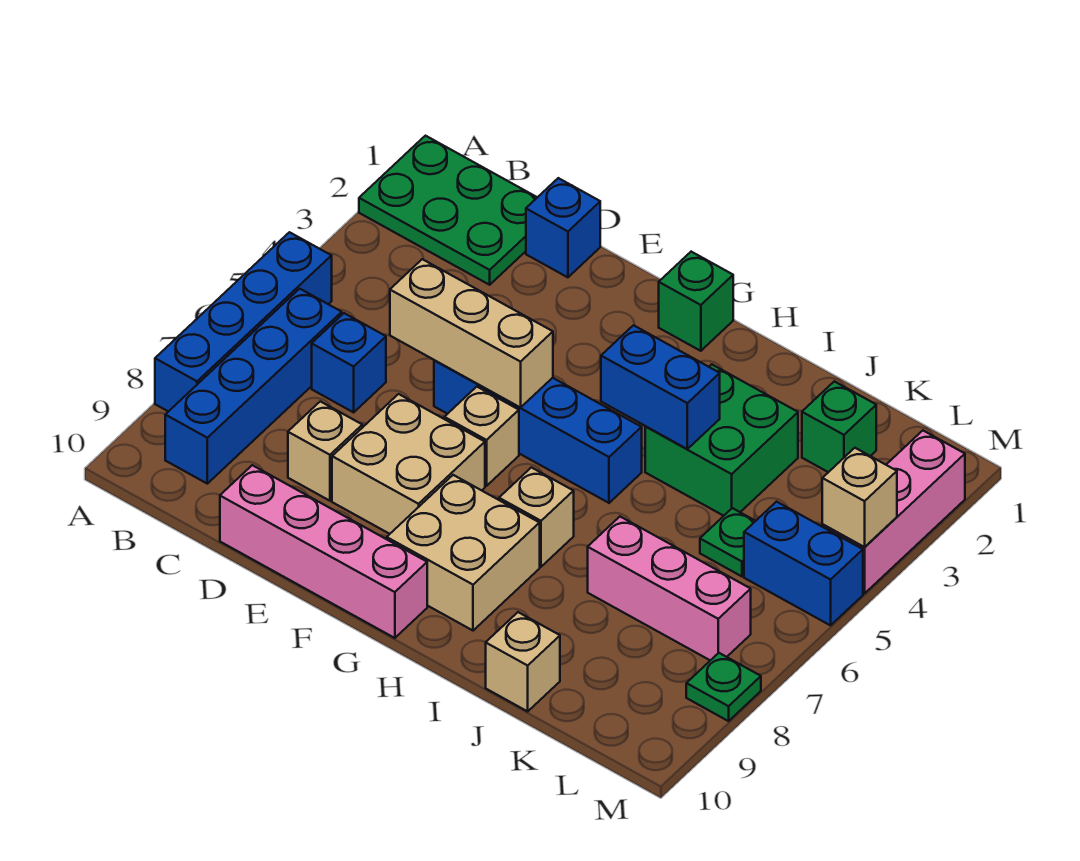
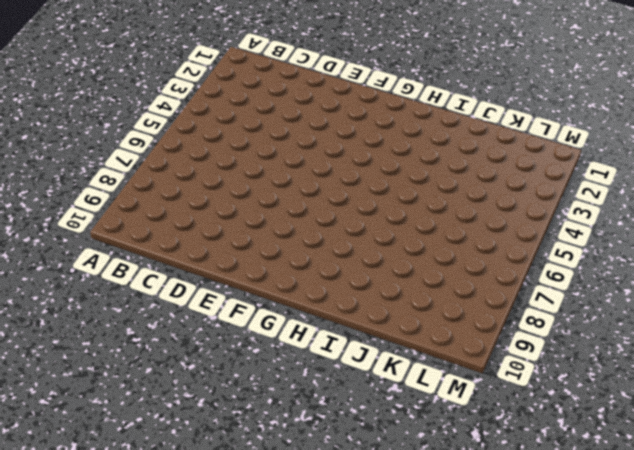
none -> green plate A1:C2 level 1
none -> blue brick A5:A8 level 1
none -> blue brick B6:B9 level 1

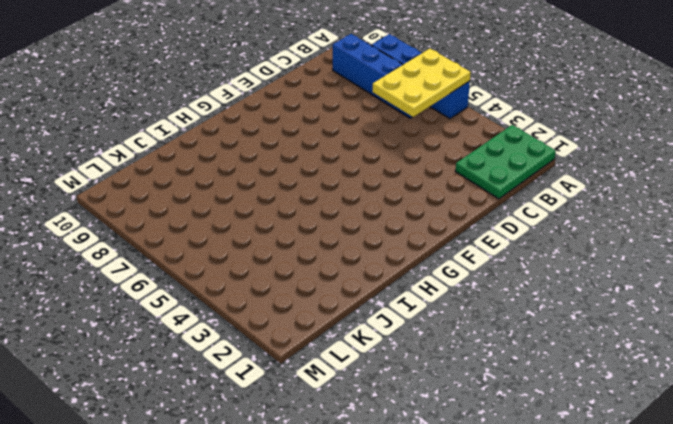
yellow plate A5:C6 level 2 -> none
none -> blue brick C6 level 1
none -> blue brick D1 level 1
none -> tan brick D8 level 1

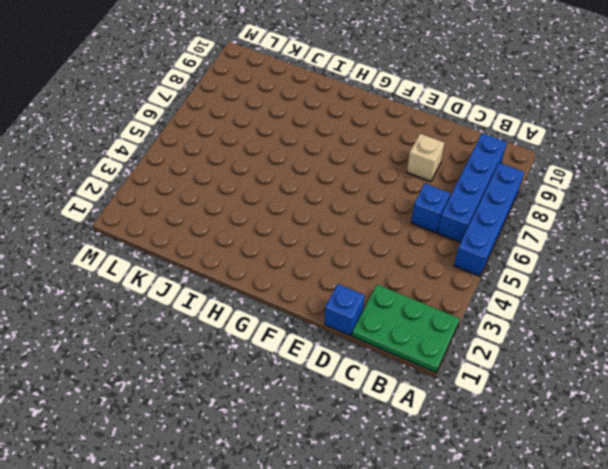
none -> pink brick D10:G10 level 1
none -> blue brick E5:H5 level 1
none -> tan brick E7:F8 level 1

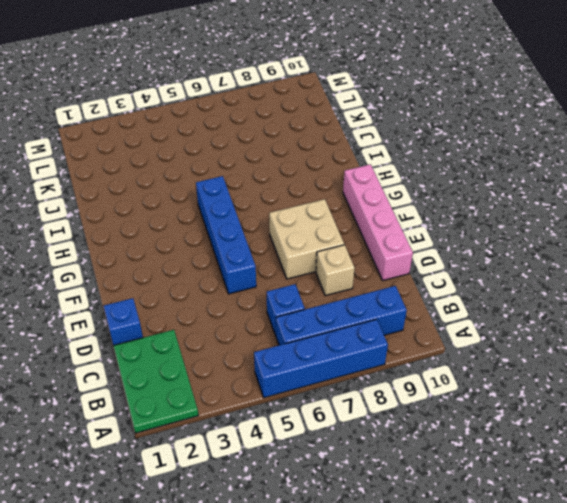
none -> tan brick F6 level 1
none -> green brick G1 level 1
none -> tan brick G8:H9 level 1

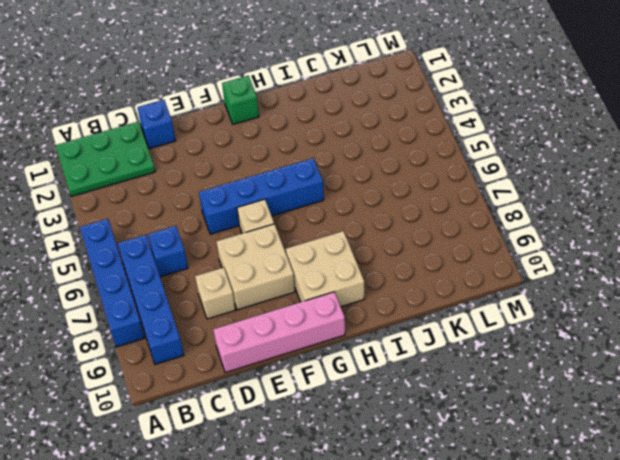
none -> tan brick H7 level 1
none -> green brick I3:J4 level 1
none -> pink brick J7:L7 level 1

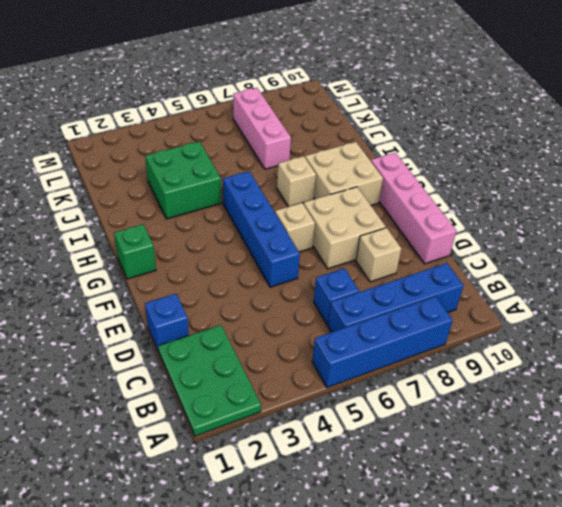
none -> tan brick J10 level 1
none -> green brick K2 level 1
none -> green plate K5 level 1

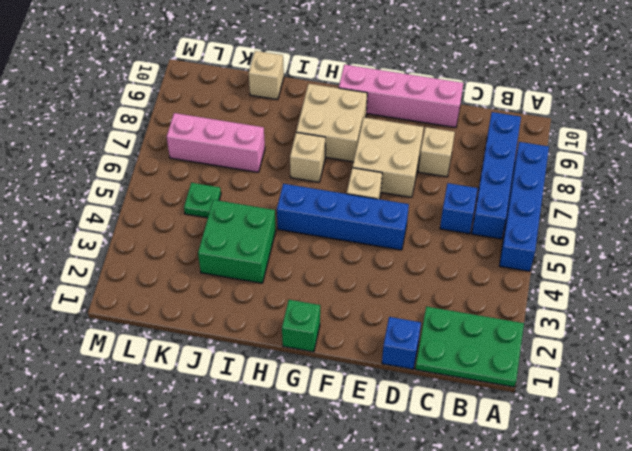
none -> green brick K2 level 1
none -> blue brick L5:M5 level 1
none -> pink brick M2:M4 level 1

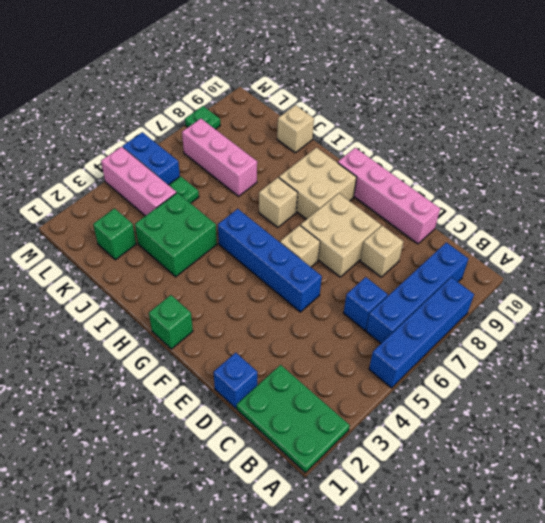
pink brick K4:M4 level 1 -> pink brick M2:M4 level 1
none -> tan brick D5:F5 level 2
none -> blue brick H4:I4 level 2
none -> tan brick M4 level 2

